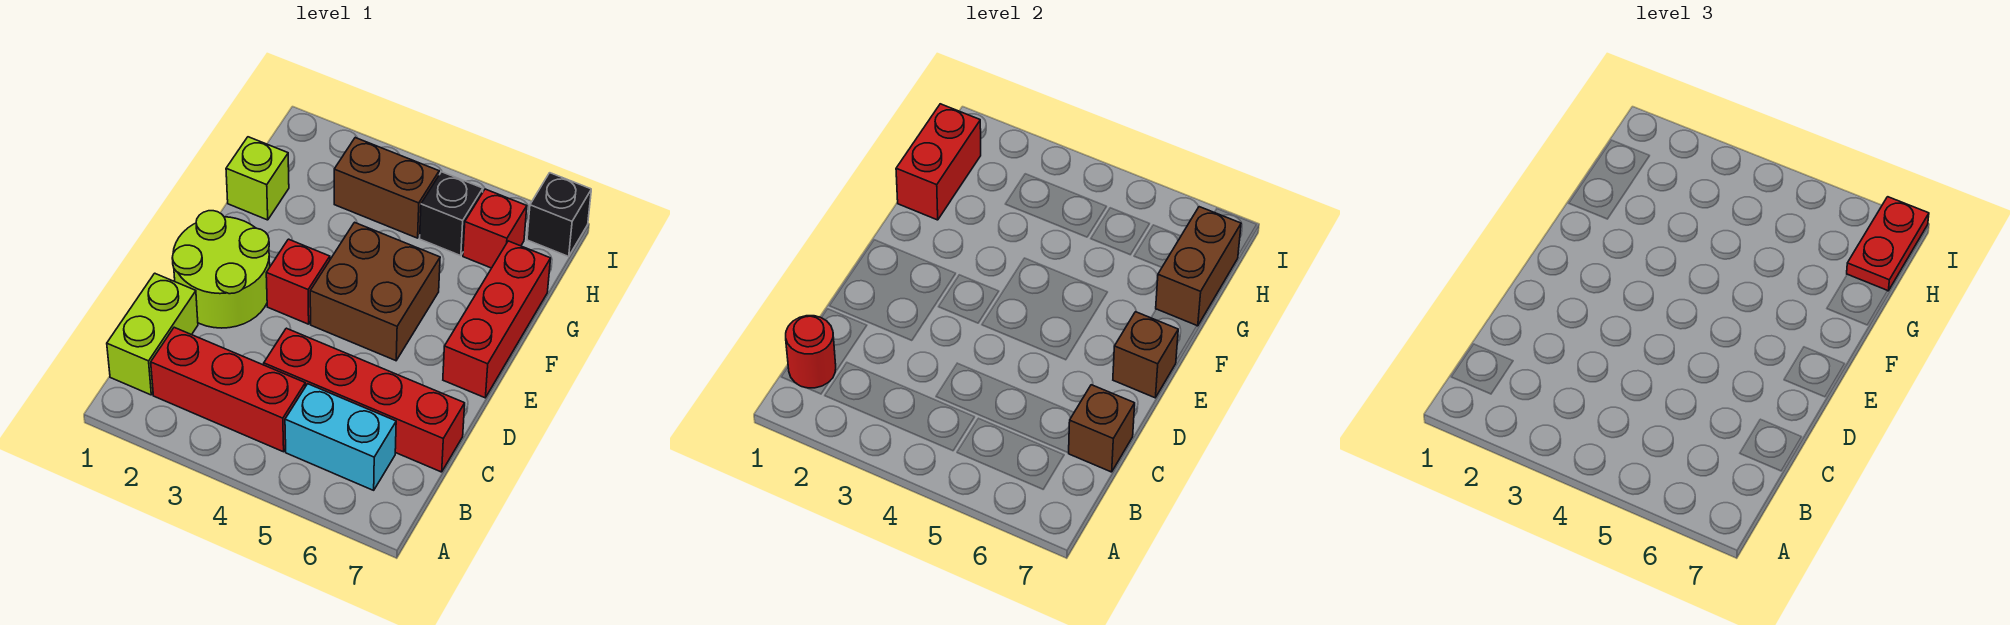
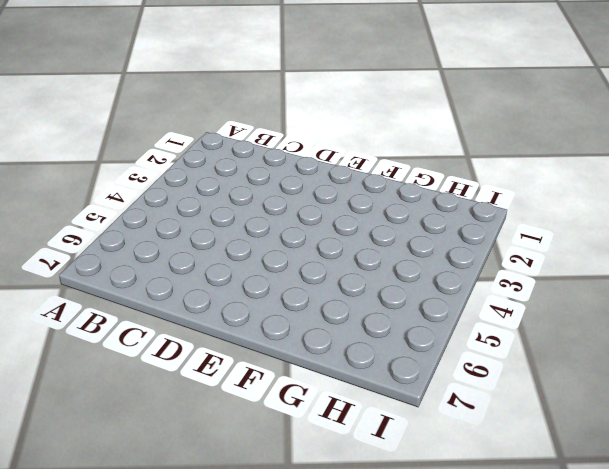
none -> lime brick B1:C1 level 1
none -> red brick B2:B4 level 1
none -> cyan brick B5:B6 level 1

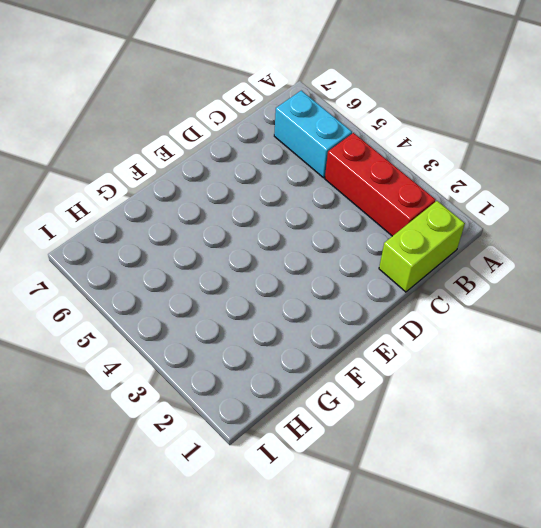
none -> red brick C4:C7 level 1
none -> lime round brick D1:E2 level 1
none -> red brick E3 level 1

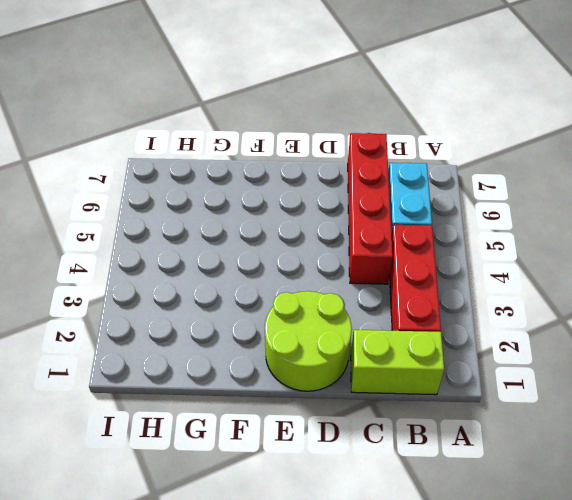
none -> red brick E3 level 1
none -> brown brick E4:F5 level 1
none -> red brick E7:G7 level 1

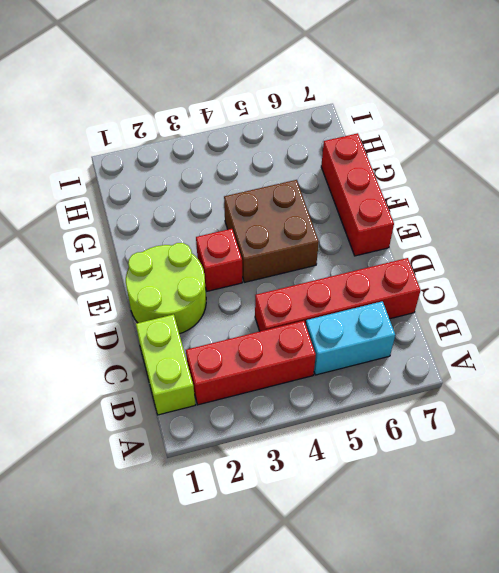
none -> lime brick G1 level 1
none -> brown brick H3:H4 level 1
none -> black brick H5 level 1

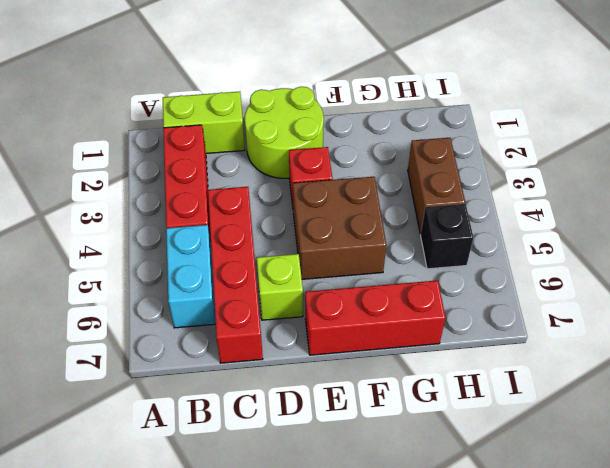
lime brick D6 level 1 -> lime brick G1 level 1
none -> red brick H6 level 1
none -> black brick I7 level 1
none -> red round brick B1 level 2

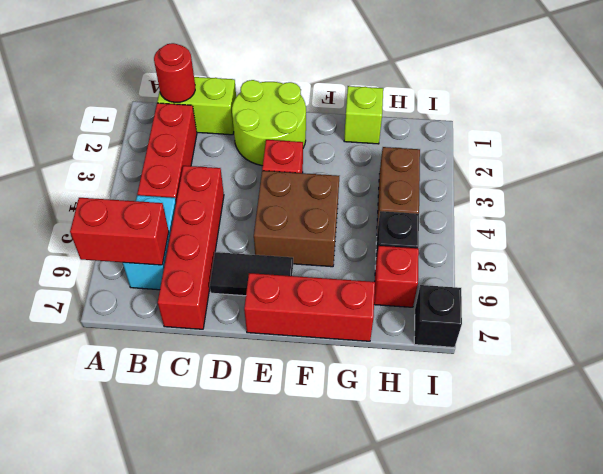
red brick A6:B6 level 2 -> red brick G1:H1 level 2
black tile D6:E6 level 1 -> none
none -> brown brick C7 level 2
none -> brown brick E7 level 2
none -> brown brick G7:H7 level 2

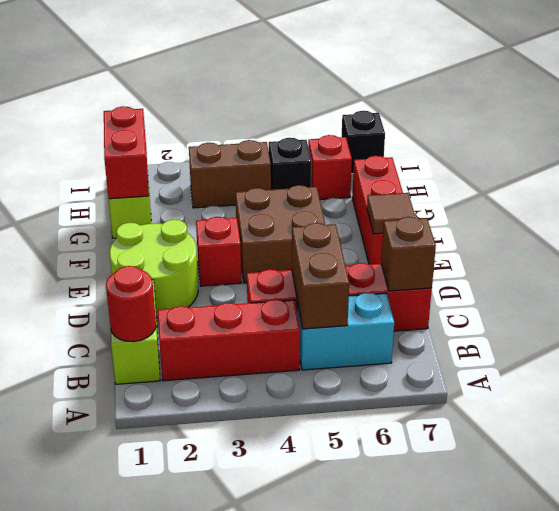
brown brick B5:C5 level 2 -> brown brick G7:H7 level 2
brown tile E7 level 2 -> brown brick E7 level 2
none -> red plate H7:I7 level 3

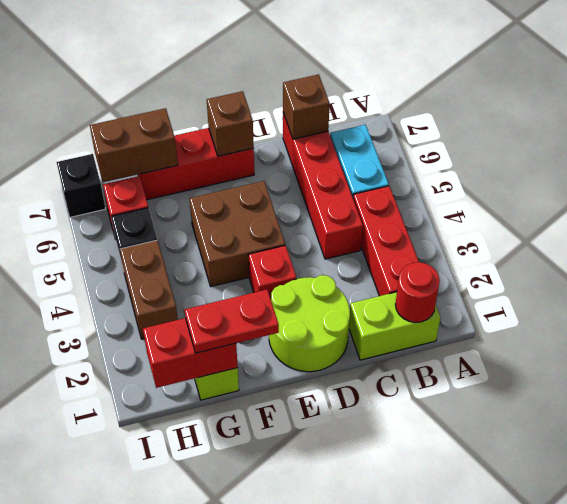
red plate F1:G1 level 3 -> red plate H7:I7 level 3

